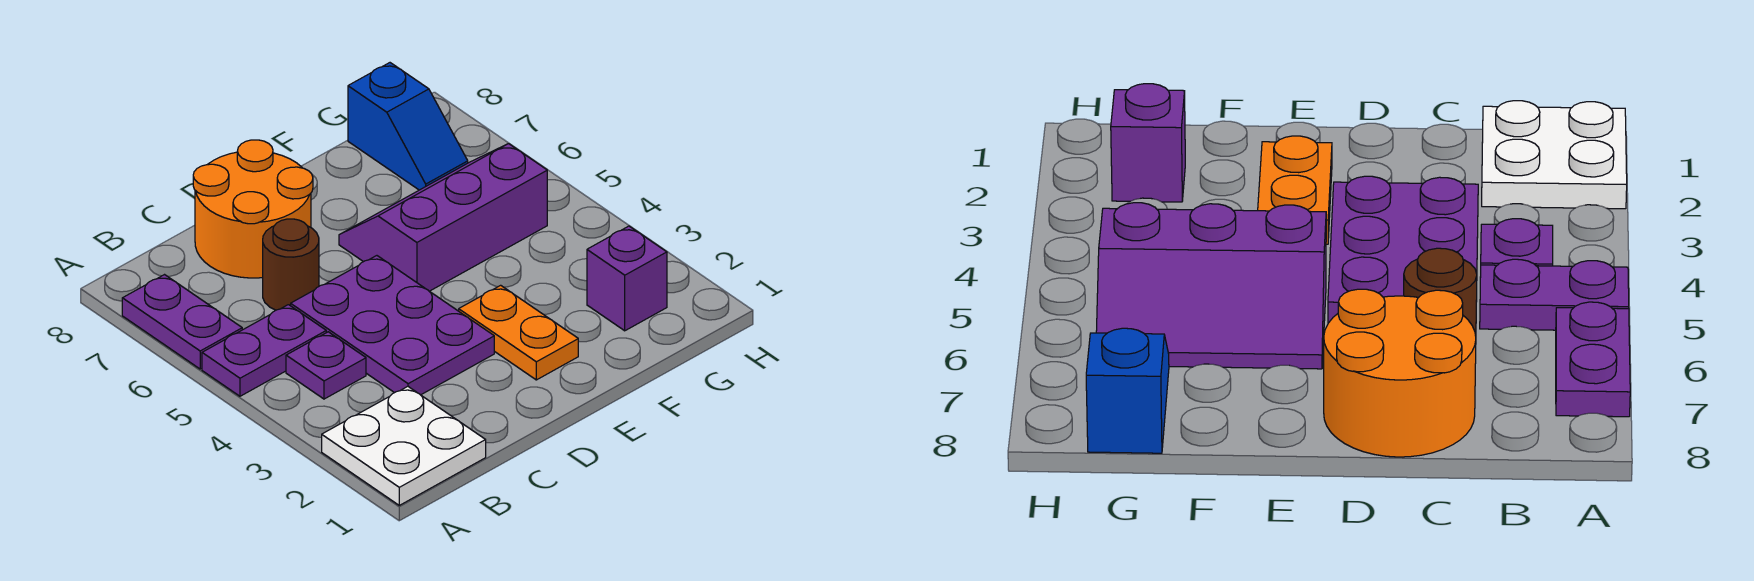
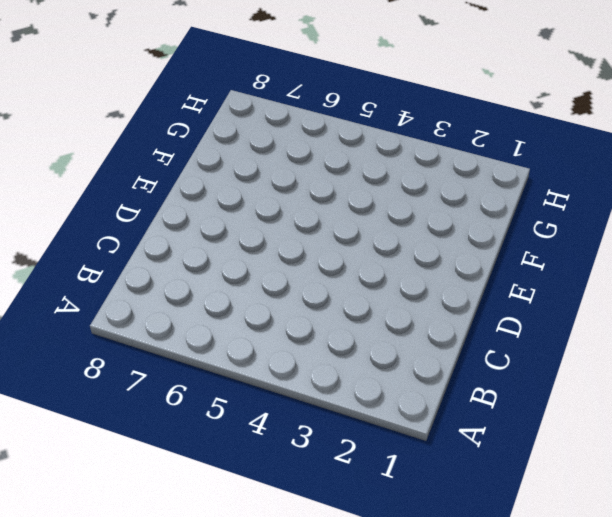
none -> white plate A1:B2 level 1
none -> purple plate A5:B5 level 1

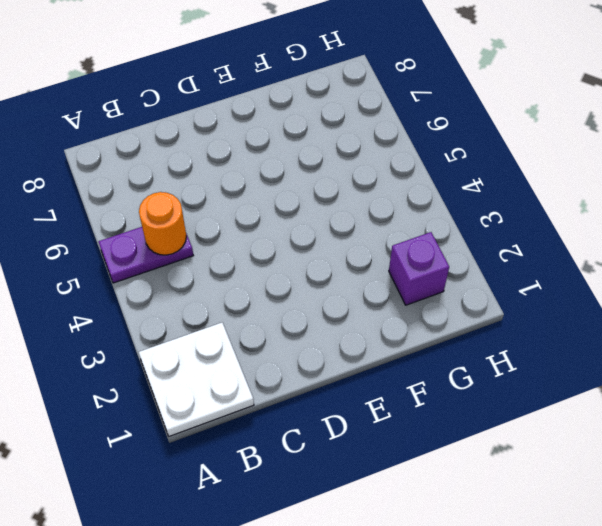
orange round brick B5 level 2 -> none
none -> purple plate A6:A7 level 1
none -> purple plate B4 level 1

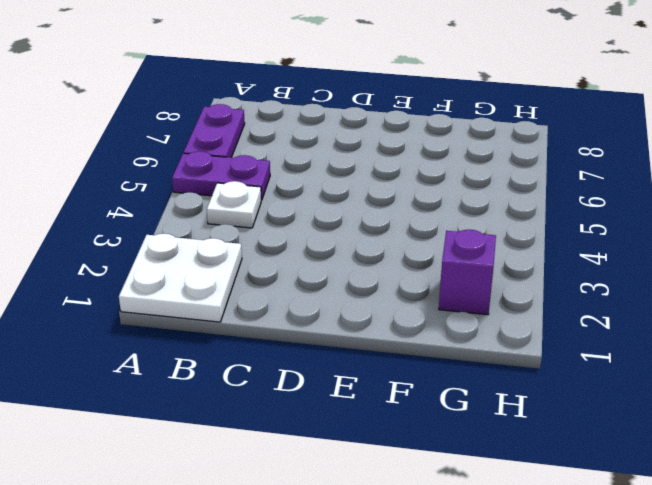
white plate B4 level 1 -> purple plate B4 level 1
none -> purple plate C3:D5 level 1
none -> brown round brick C6 level 1

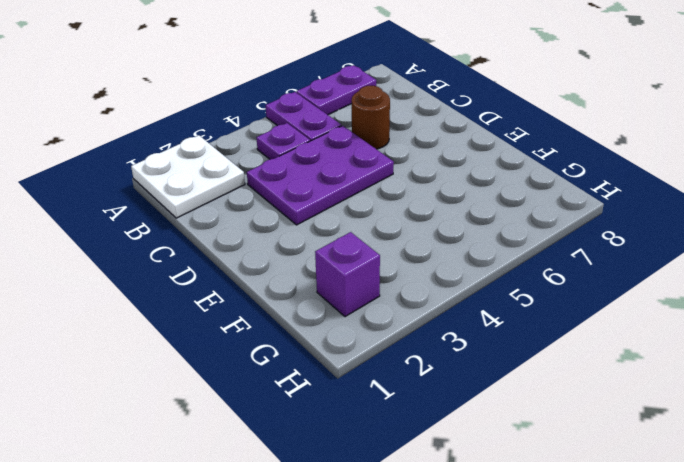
none -> orange round brick C7:D8 level 1
none -> orange plate E2:E3 level 1

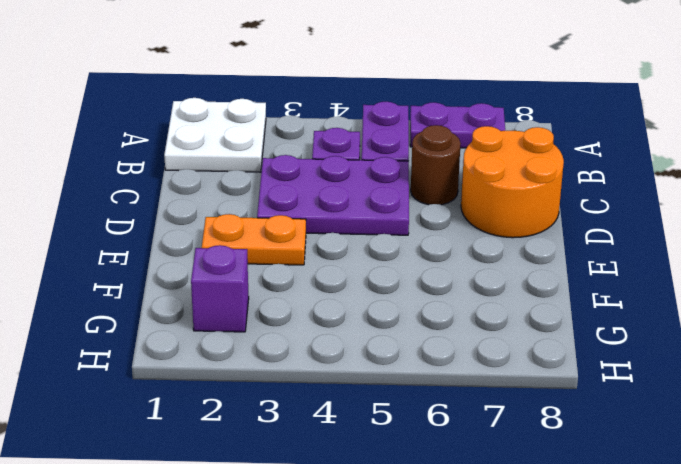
none -> purple slope E5:G6 level 1 top 5
none -> blue slope G7:G8 level 1 top 8

